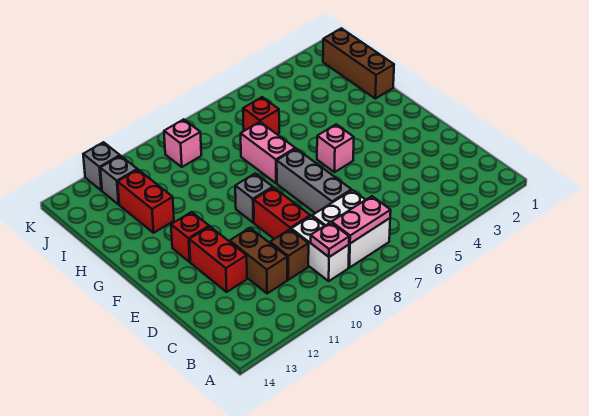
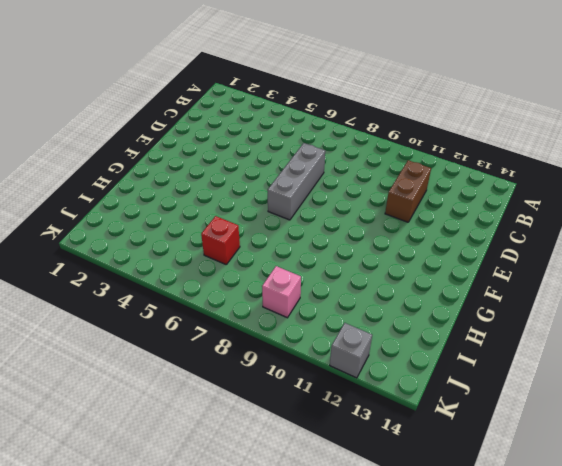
none -> white brick B7:C8 level 1
none -> white brick B9:C9 level 1
none -> brown brick C10 level 1

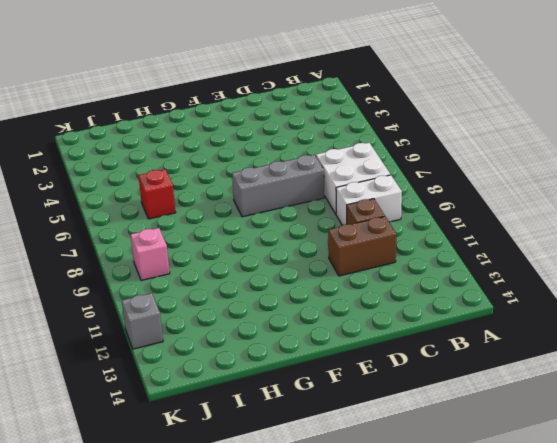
none -> red brick D9:E9 level 1
none -> red brick D12:E12 level 1
none -> pink brick F5 level 1

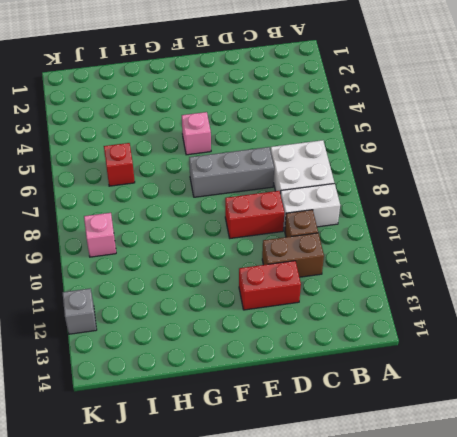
none -> grey brick F9 level 1
none -> red brick F12 level 1
none -> pink brick G7:H7 level 1

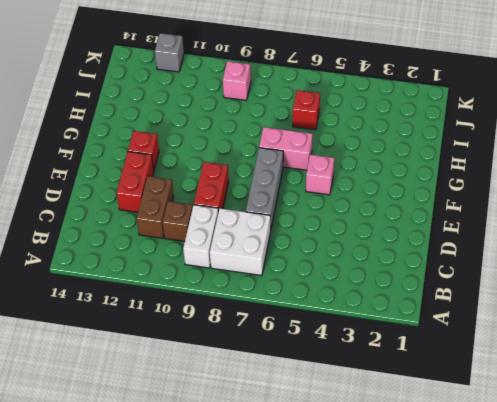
pink brick G6:G7 level 1 -> pink brick G7:H7 level 1
none -> grey brick F9 level 1
none -> brown brick H1:J1 level 1
none -> red brick H12:I12 level 1

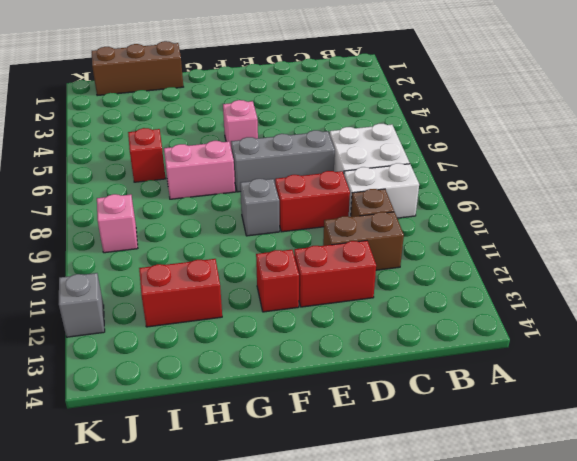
none -> grey brick J12 level 1
none -> pink plate B7:B8 level 2
none -> pink plate B9 level 2

